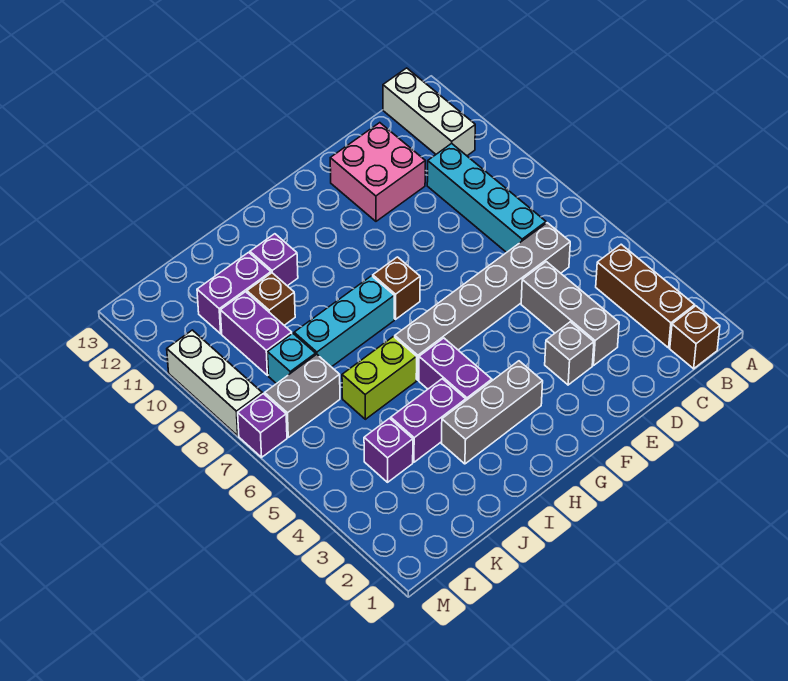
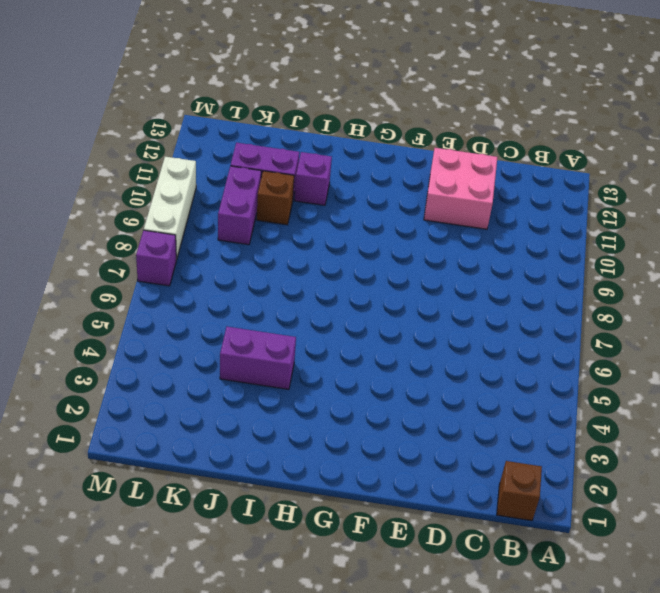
none -> brown brick B2:B4 level 1
none -> white brick B11:B13 level 1
none -> grey brick C6:H6 level 1

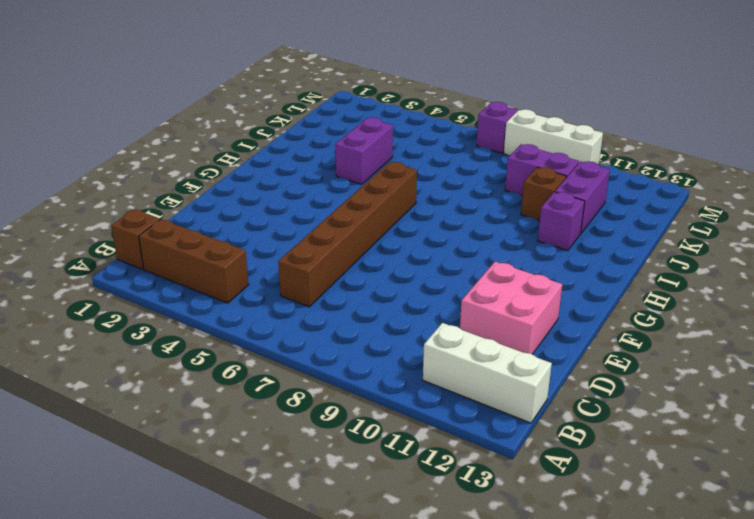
brown brick C6:H6 level 1 -> grey brick C6:H6 level 1
none -> cyan brick C7:C10 level 1
none -> grey brick D3:D5 level 1
none -> grey brick E3 level 1

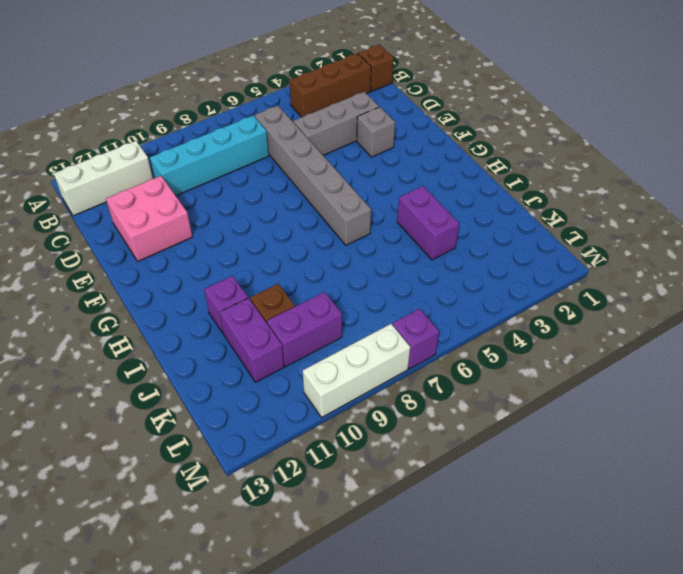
none -> grey brick G3:I3 level 1
none -> brown brick G8 level 1
none -> purple brick H4:H5 level 1

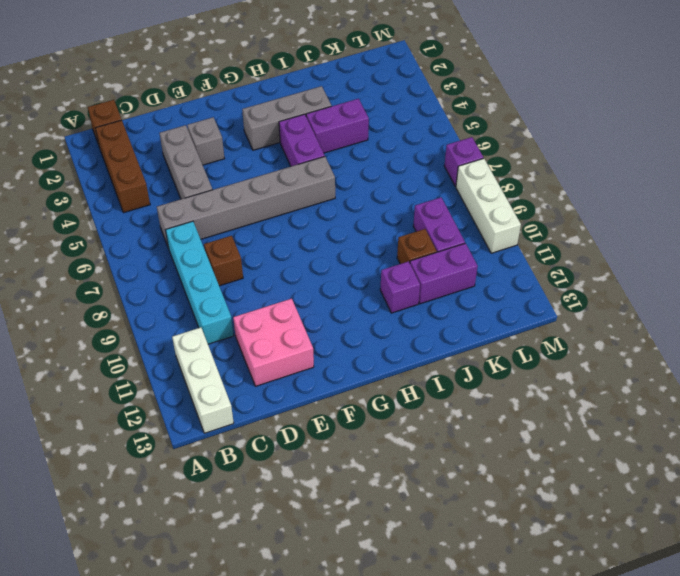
brown brick D8 level 1 -> brown brick G8 level 1
none -> cyan brick H8:J8 level 1
none -> lime brick I6:J6 level 1
none -> purple brick K4 level 1

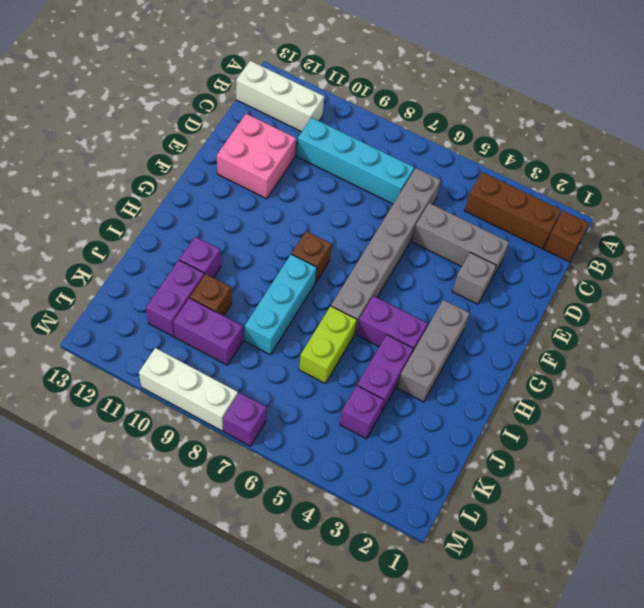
none -> grey brick K7:L7 level 1
none -> cyan brick K8 level 1

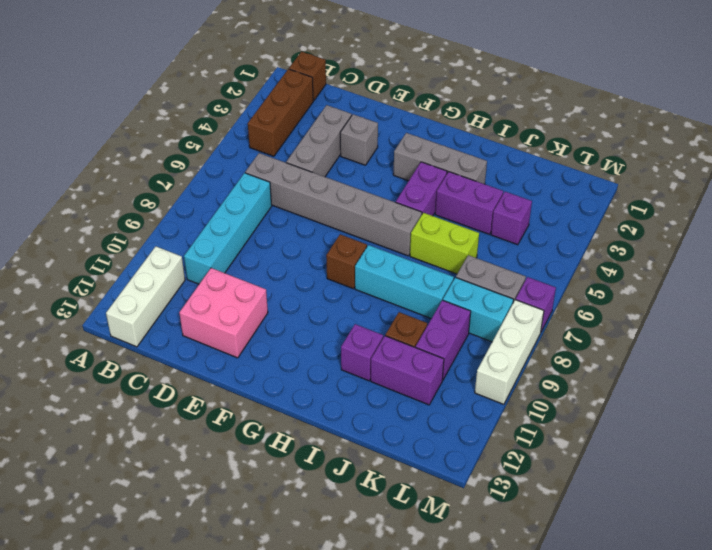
cyan brick K8:L8 level 1 -> cyan brick K8 level 1

